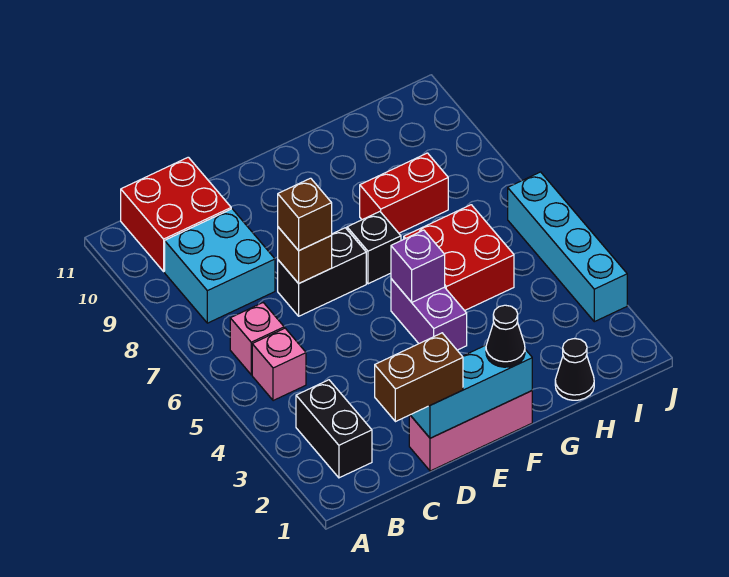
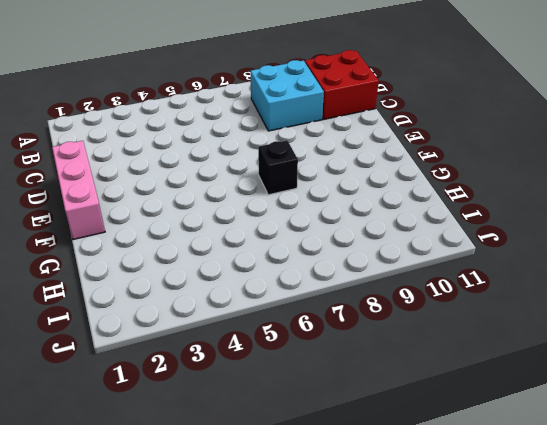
none -> black brick B2:B3 level 1
none -> pink brick B5 level 1
none -> pink brick B6 level 1

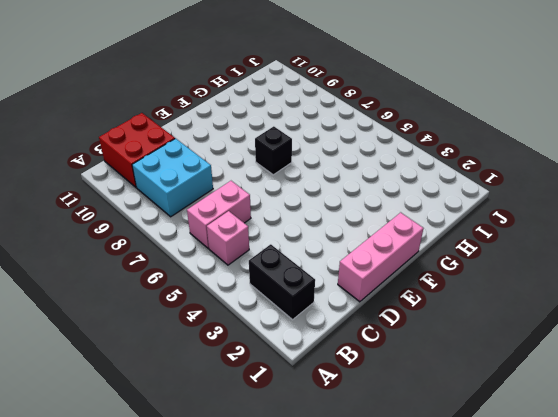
pink brick B6:C6 level 1 -> pink brick B6 level 1
none -> black brick D7:E7 level 1
none -> purple brick F4:F5 level 1
none -> red brick G5:H6 level 1

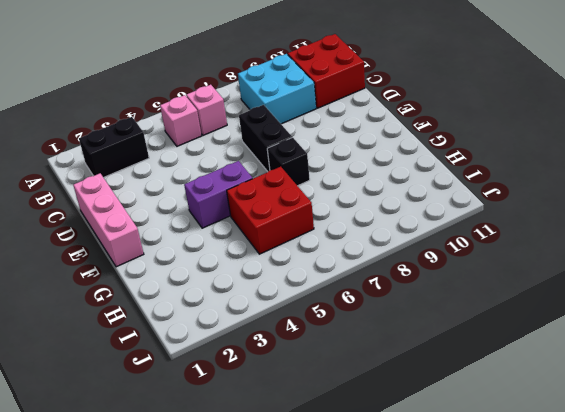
none -> red brick G8:H8 level 1
none -> black cone H1 level 1
none -> cyan brick J3:J6 level 1

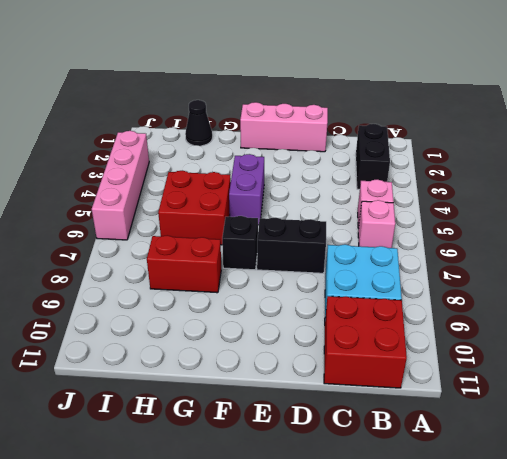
pink brick J3:J6 level 1 -> cyan brick J3:J6 level 1
none -> cyan brick D1:F1 level 2
none -> brown brick D7 level 2
none -> purple brick F5 level 2

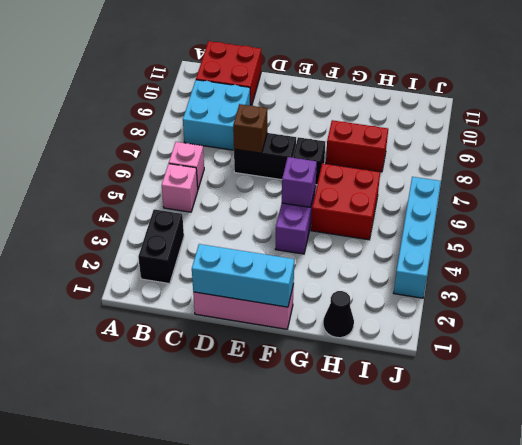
none -> brown brick C1:D1 level 3
none -> brown brick D7 level 3
none -> black cone F1 level 3

